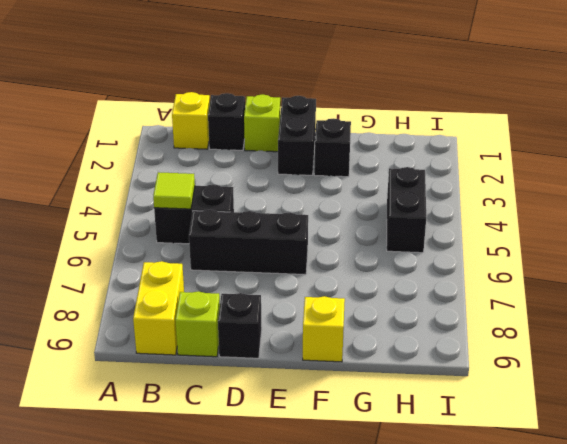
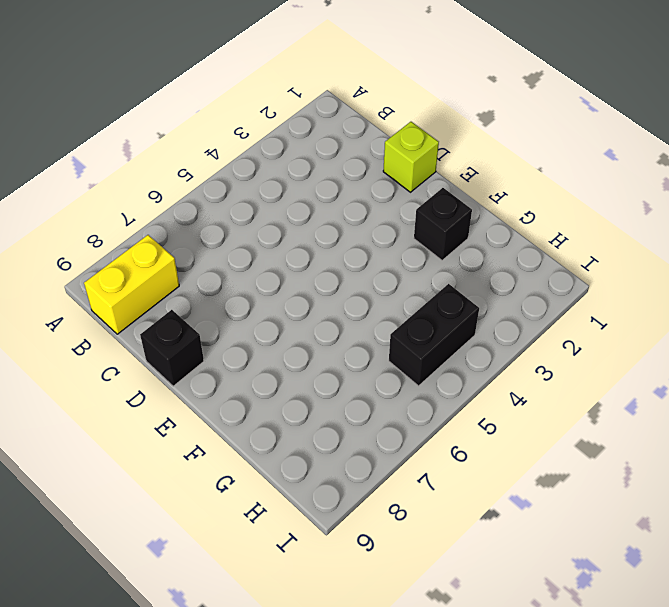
none -> yellow brick B1 level 1
none -> black brick B5:C5 level 1
none -> black brick C1 level 1

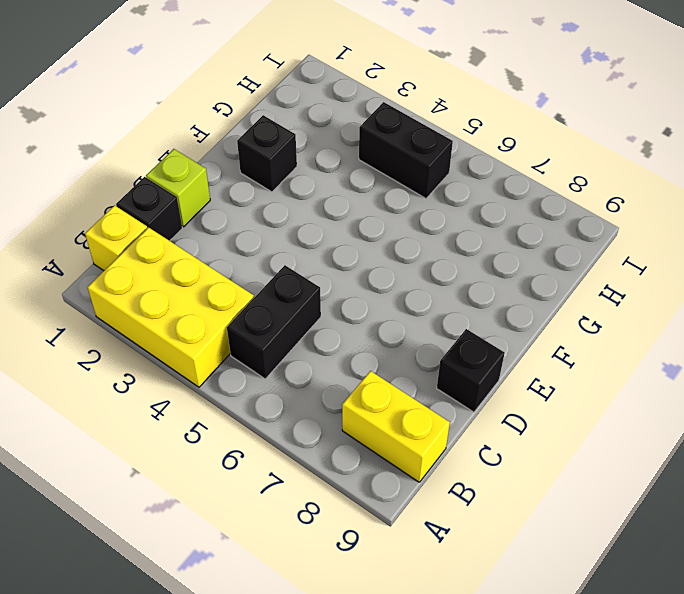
yellow brick A2:B4 level 1 -> none
none -> black brick C6:E6 level 1
none -> lime brick C9 level 1
none -> black brick E1:E2 level 1

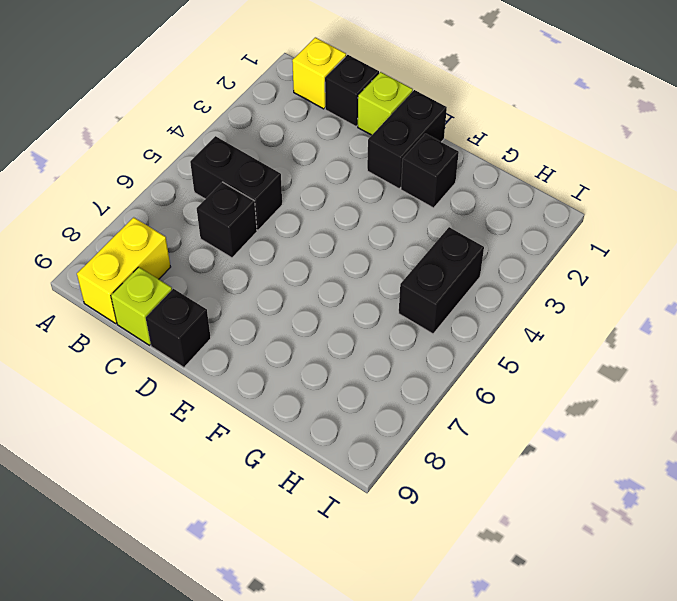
black brick C6 level 1 -> black brick C6:E6 level 1
none -> yellow brick F9 level 1
none -> lime tile B5 level 2

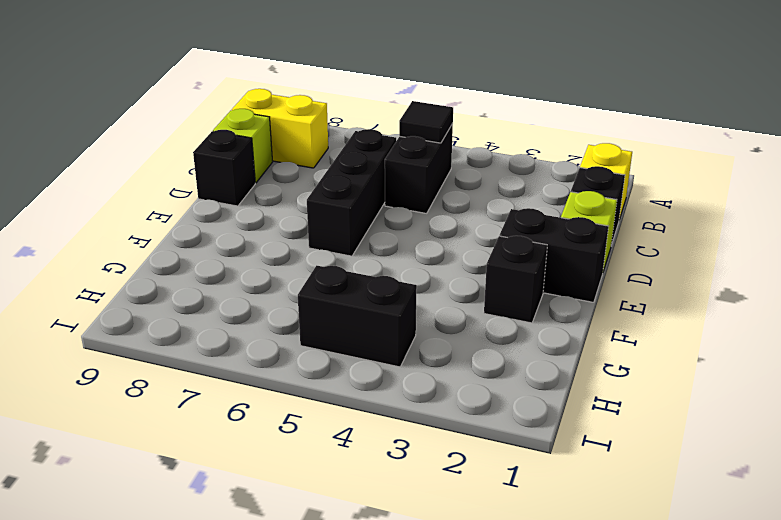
black tile B5 level 2 -> lime tile B5 level 2
none -> yellow brick F9 level 1

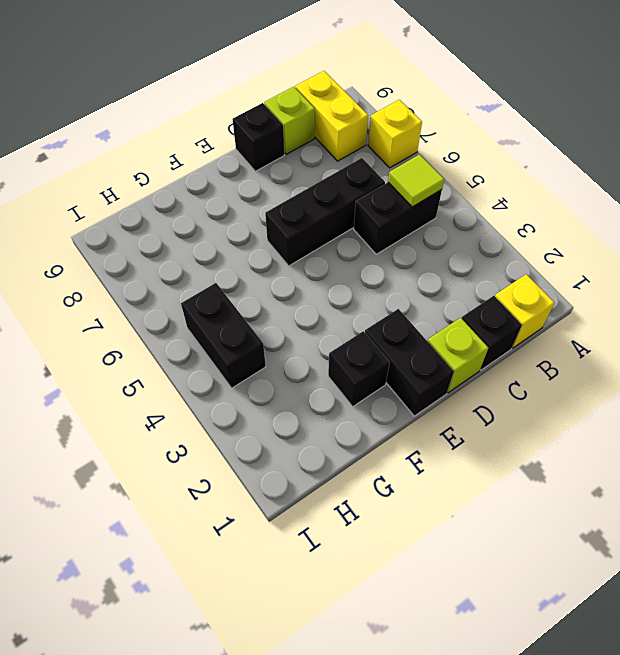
yellow brick A7 level 1 -> yellow brick F9 level 1

